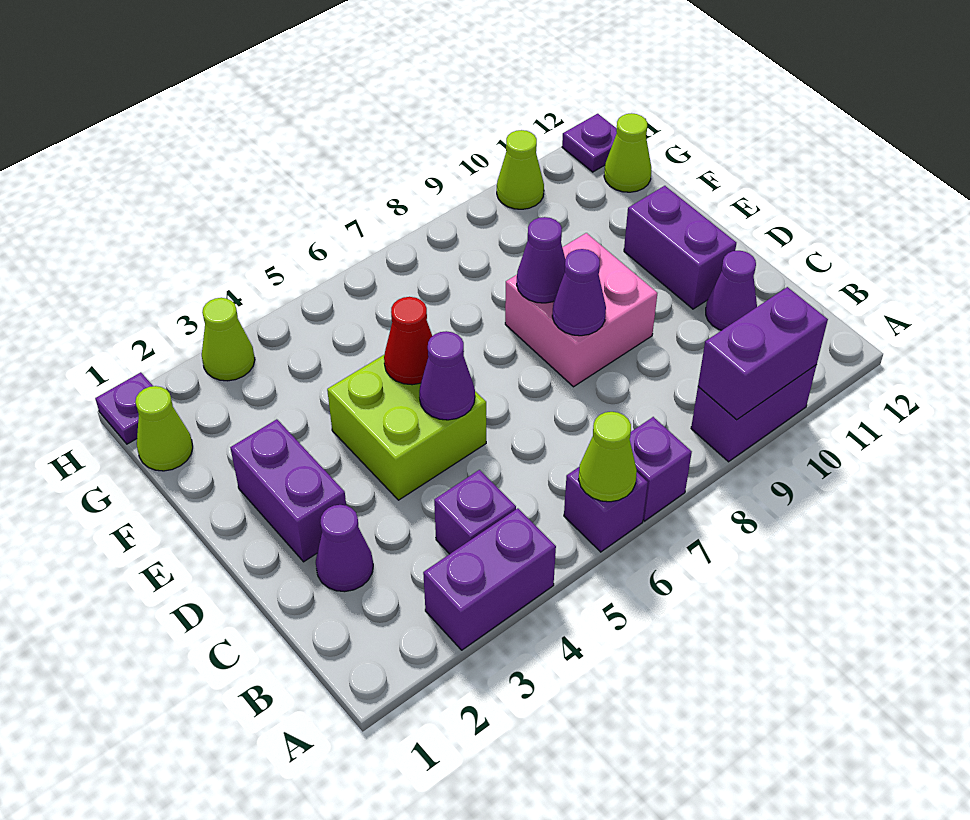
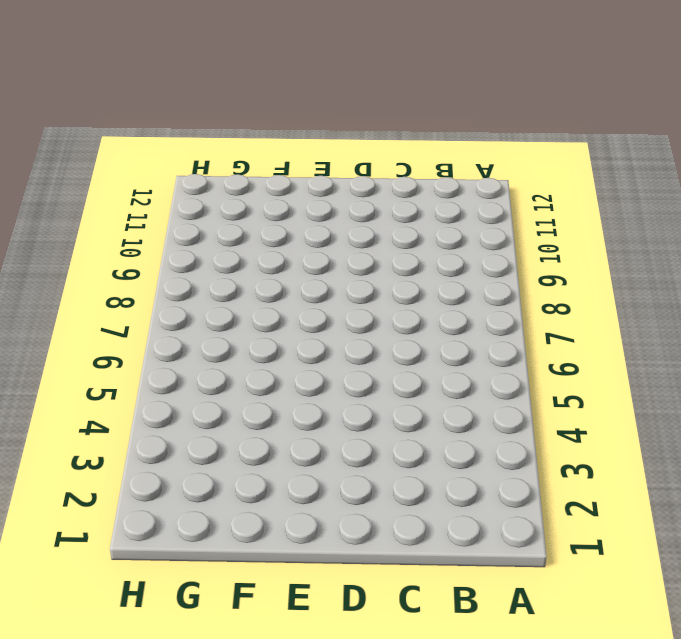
none -> purple brick A3:A4 level 1
none -> purple brick A6 level 1
none -> purple brick A7 level 1

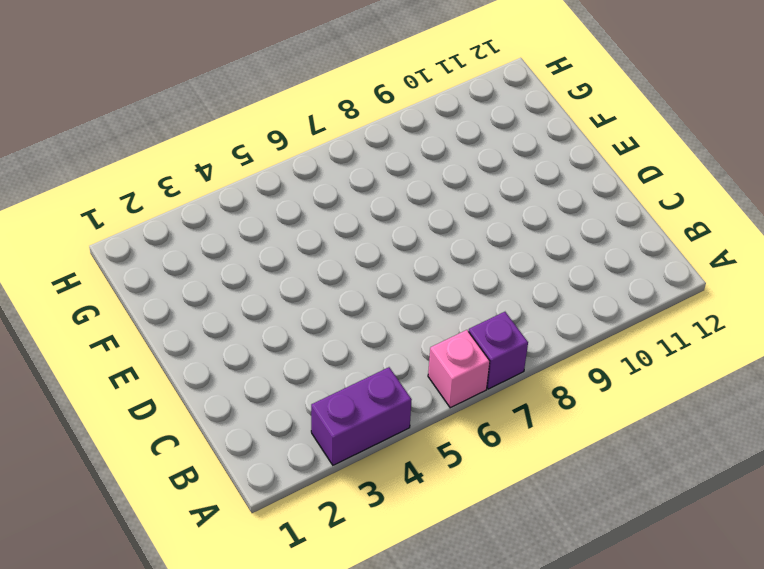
pink brick A6 level 1 -> purple brick A6 level 1
none -> purple brick A9:A10 level 1
none -> purple brick B4 level 1
none -> purple cone C2 level 1

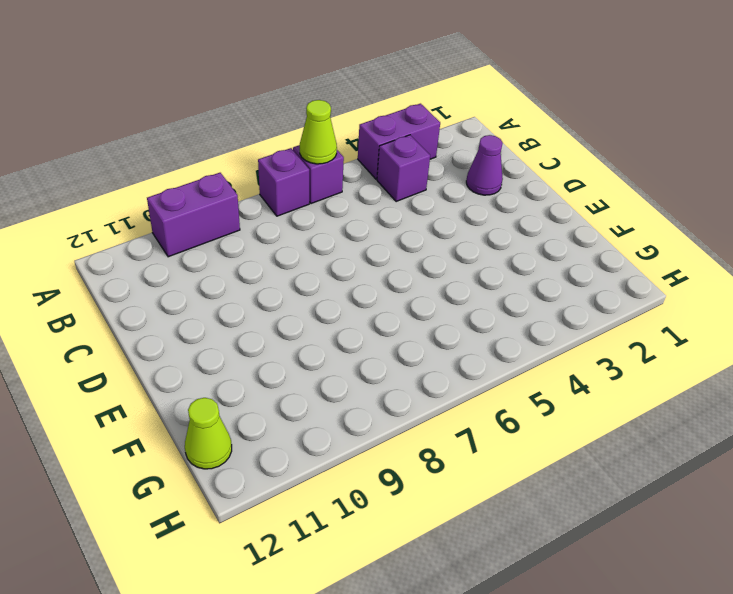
none -> purple cone C11 level 1
none -> purple brick D2:E2 level 1
none -> lime brick D4:E5 level 1

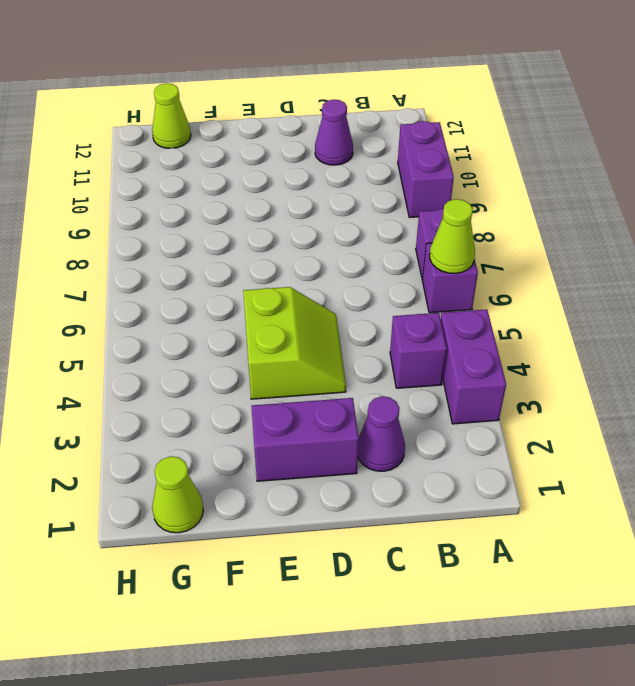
lime slope D4:E5 level 1 top E -> lime brick D4:E5 level 1
none -> pink brick D8:E9 level 1
none -> purple brick D11:E11 level 1
none -> purple plate H1 level 1

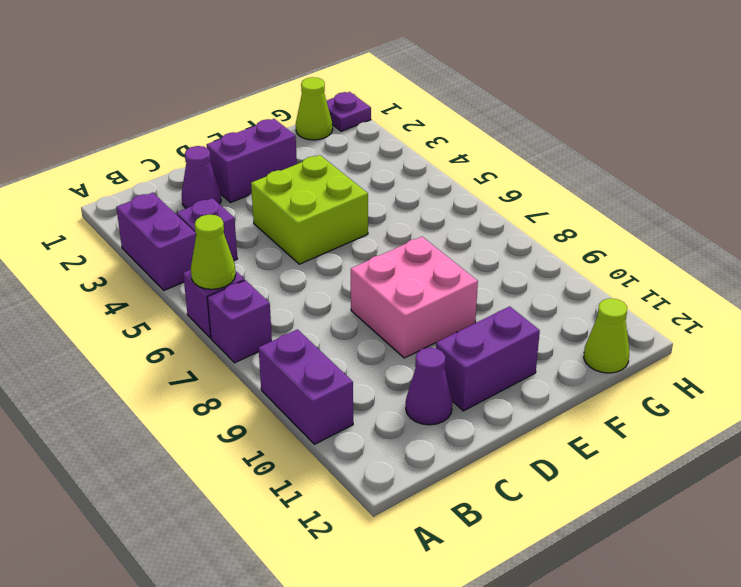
none -> lime cone H3 level 1
none -> lime cone H10 level 1
none -> purple plate H12 level 1

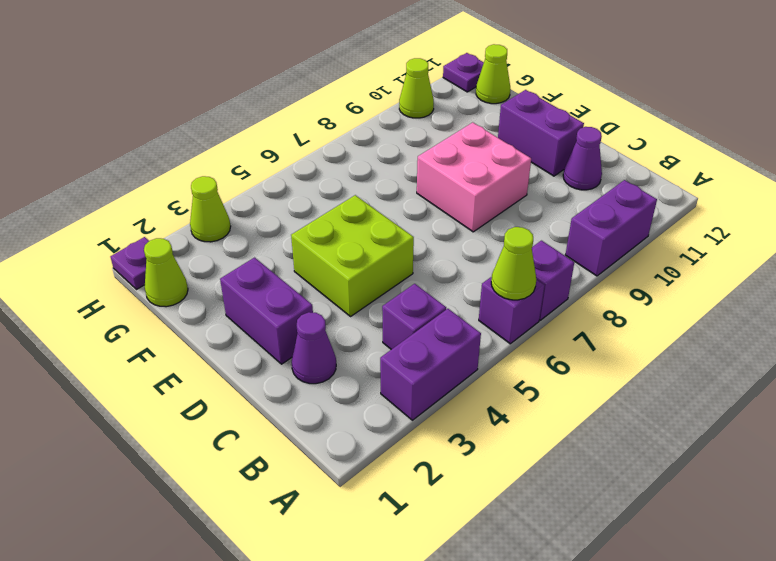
none -> purple brick A9:A10 level 2
none -> purple cone D5 level 2
none -> purple cone D8 level 2

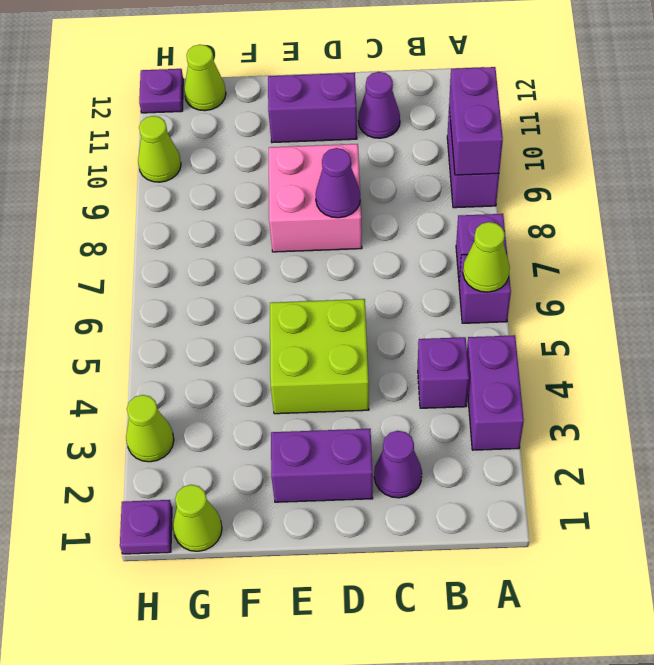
none -> purple cone D5 level 2
none -> red cone E5 level 2
none -> purple cone E8 level 2

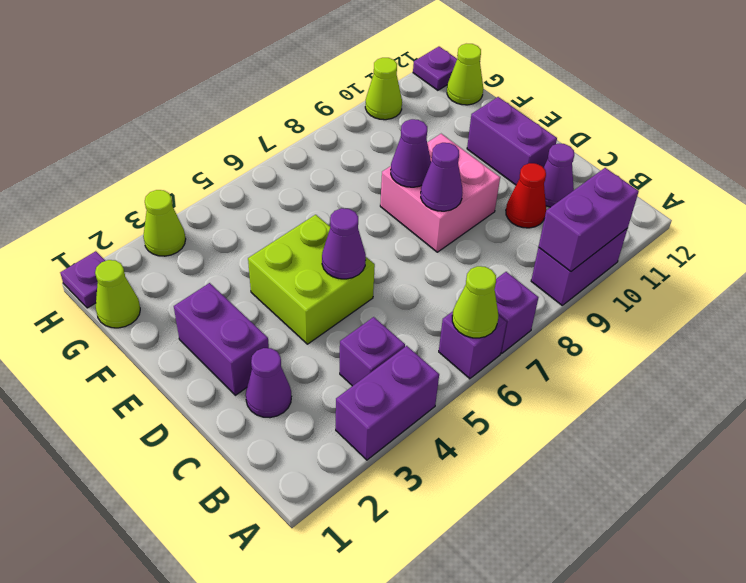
red cone C10 level 1 -> red cone E5 level 2

